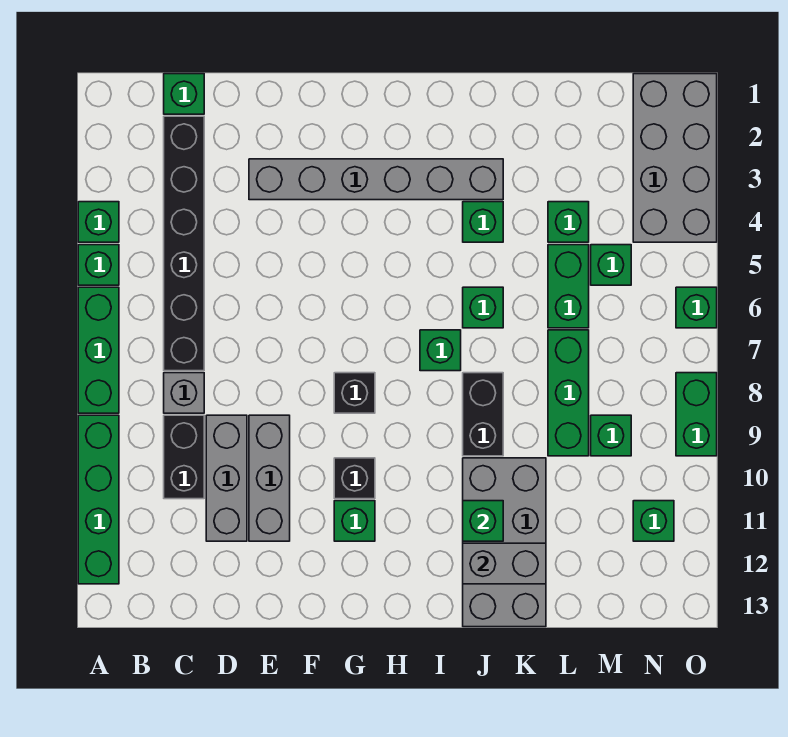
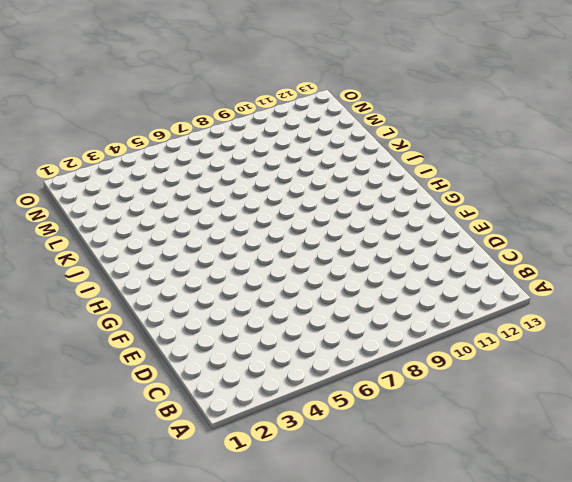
none -> green brick A4 level 1
none -> green brick A5 level 1
none -> green brick A6:A8 level 1
none -> green brick A9:A12 level 1

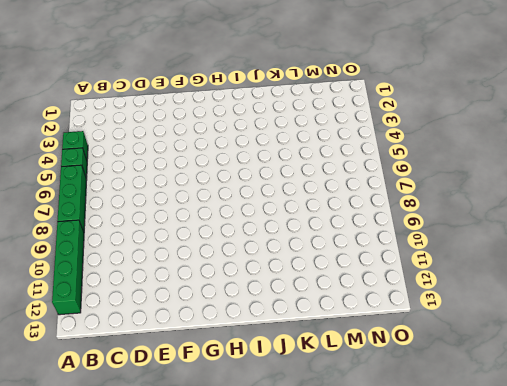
none -> green brick C1 level 1
none -> black brick C2:C7 level 1
none -> grey brick C8 level 1
none -> black brick C9:C10 level 1

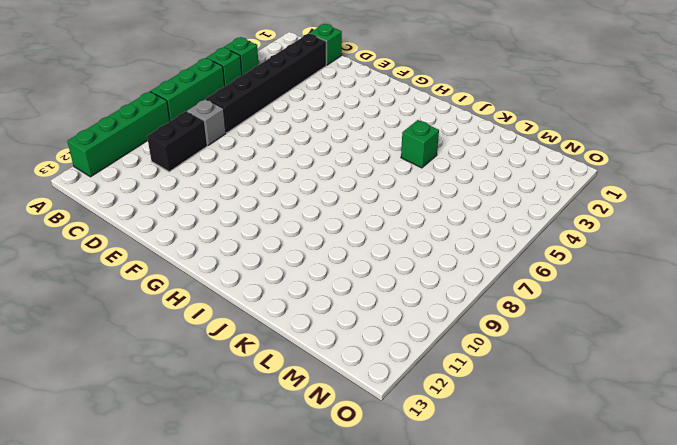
none -> grey brick D9:D11 level 1
none -> grey brick E3:J3 level 1
none -> grey brick E9:E11 level 1
none -> black brick G8 level 1

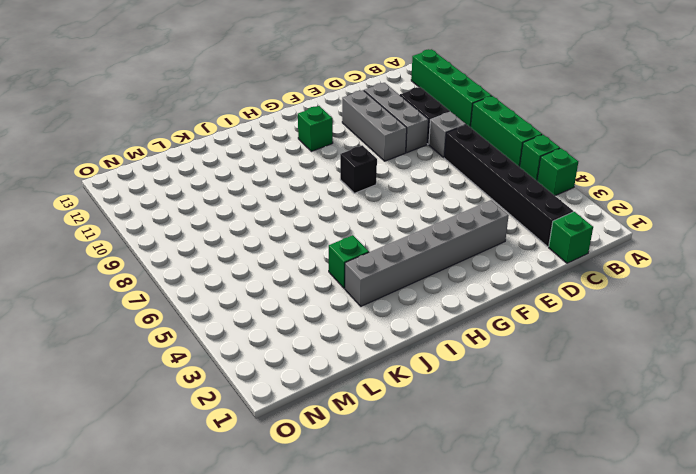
none -> black brick G10 level 1
none -> green brick I7 level 1
none -> green brick J6 level 1
none -> black brick J8:J9 level 1

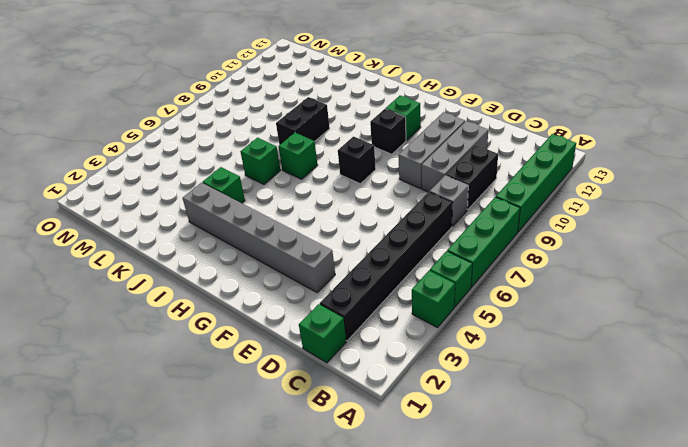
none -> grey brick J10:K13 level 1
none -> green brick L4 level 1
none -> green brick L5:L6 level 1
none -> green brick L7:L9 level 1

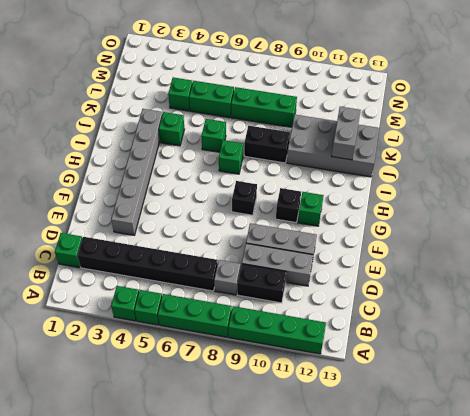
none -> green brick M5 level 1
none -> green brick M9 level 1
none -> grey brick N1:O4 level 1
none -> green brick N11 level 1

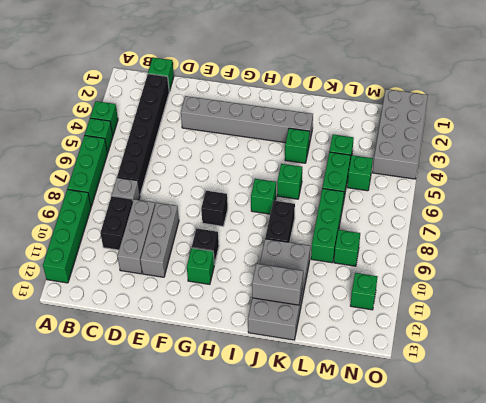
none -> green brick O6 level 1
none -> green brick O8:O9 level 1
none -> green brick J11 level 2

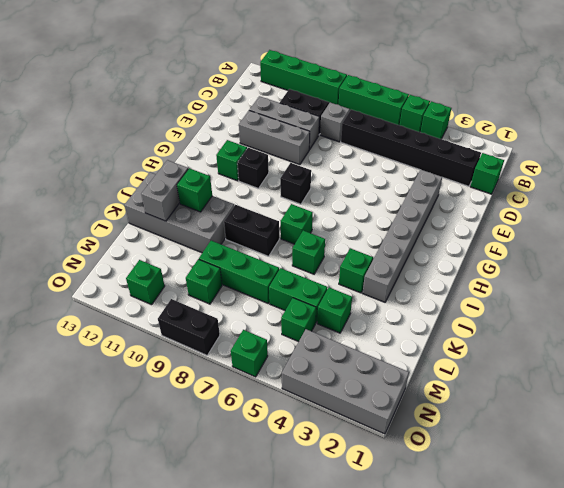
black brick O8:O9 level 1 -> green brick O8:O9 level 1

